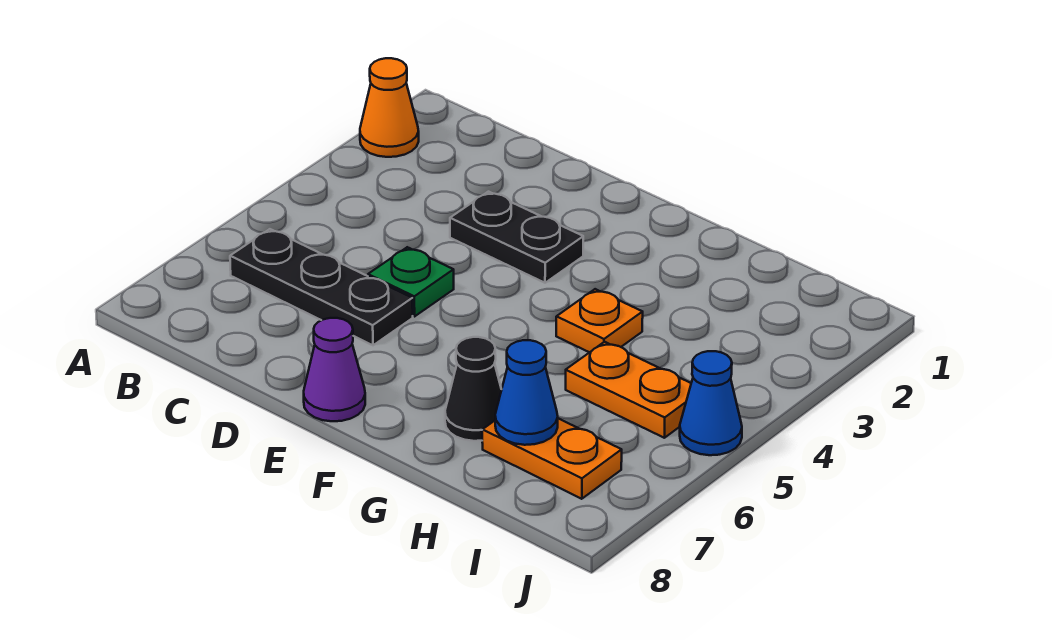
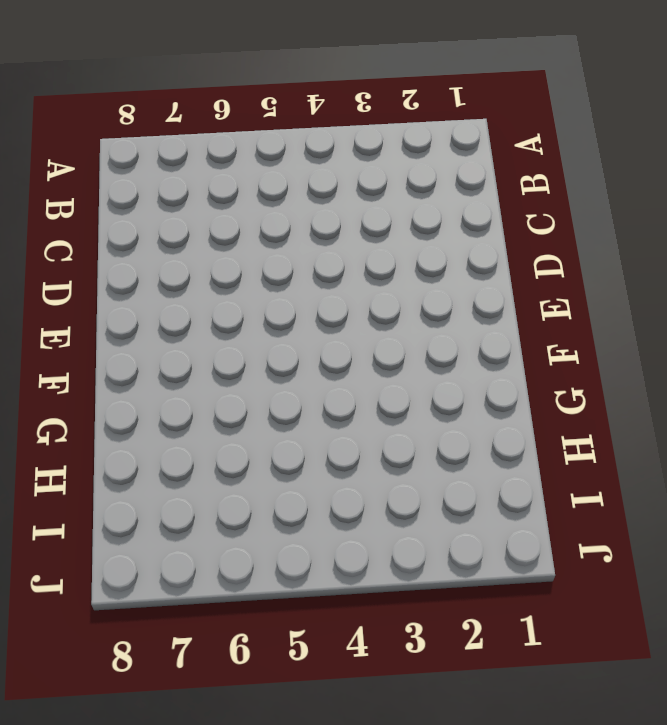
none -> orange cone A2 level 1
none -> black plate B6:D6 level 1

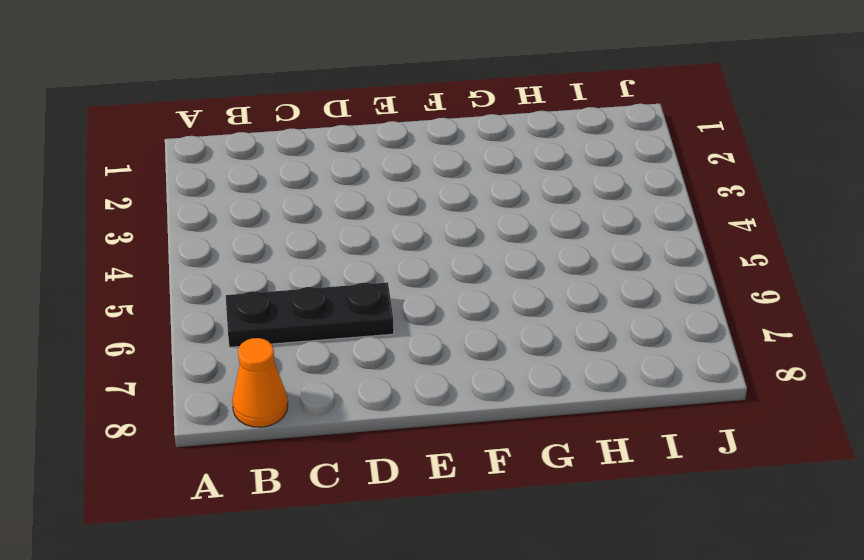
orange cone B8 level 1 -> orange cone A2 level 1
none -> black plate D3:E3 level 1
none -> green plate D5 level 1

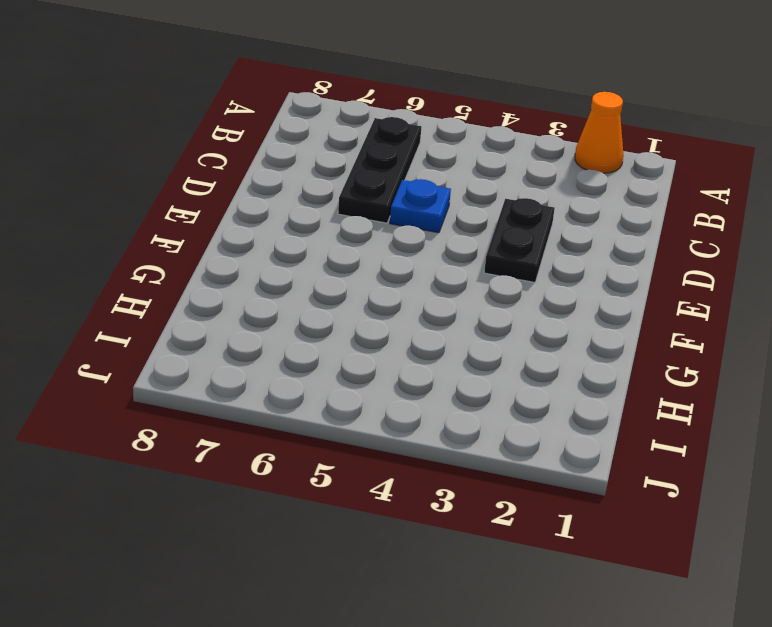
blue plate D5 level 1 -> green plate D5 level 1
none -> purple cone E8 level 1
none -> orange plate G4 level 1

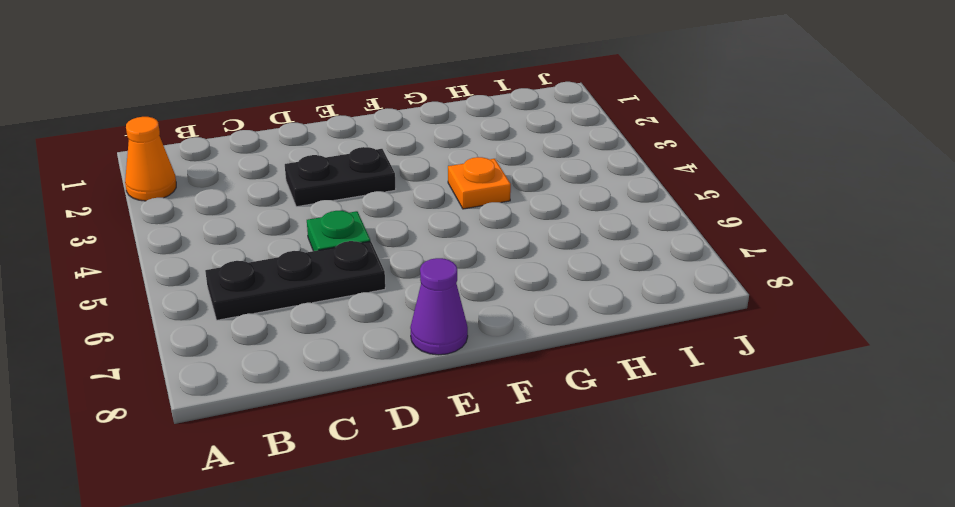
none -> black cone G7 level 1
none -> orange plate H5:I5 level 1

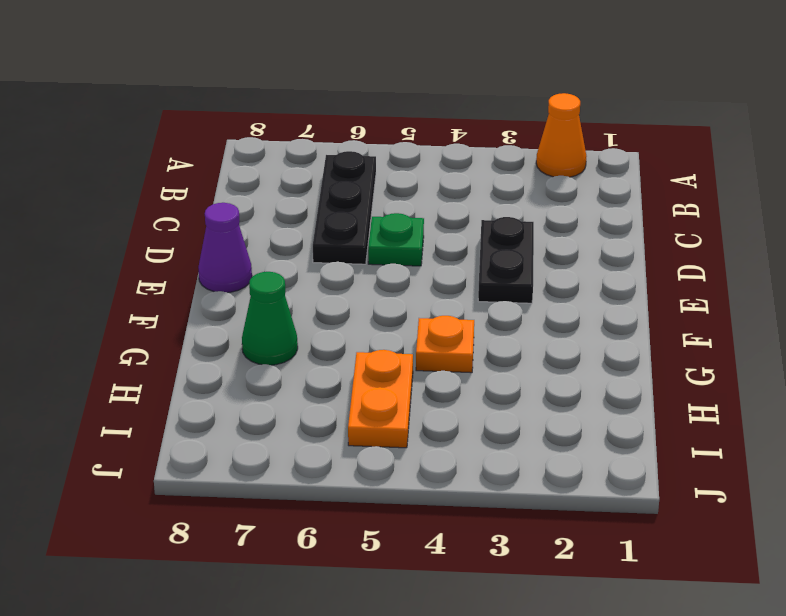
green cone G7 level 1 -> black cone G7 level 1
none -> orange plate H7:I7 level 1
none -> blue cone J5 level 1

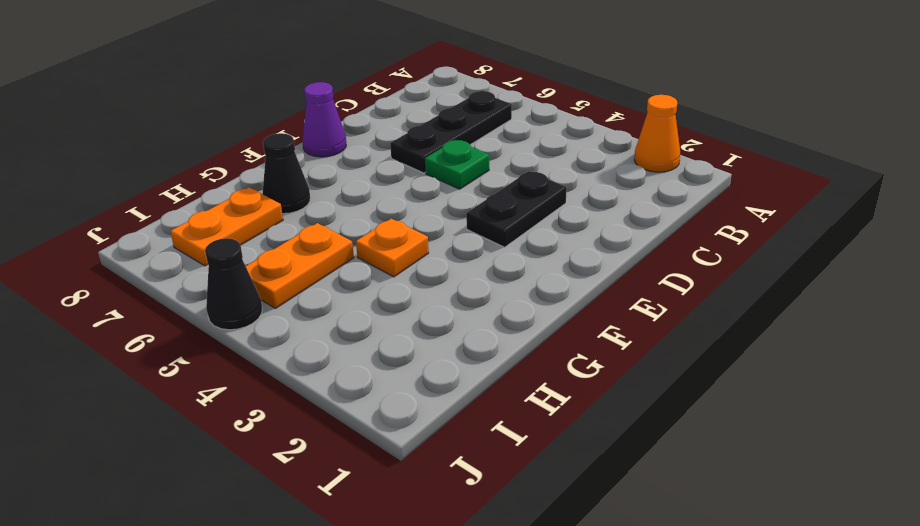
black cone J5 level 1 -> blue cone J5 level 1
none -> blue cone H7 level 2

